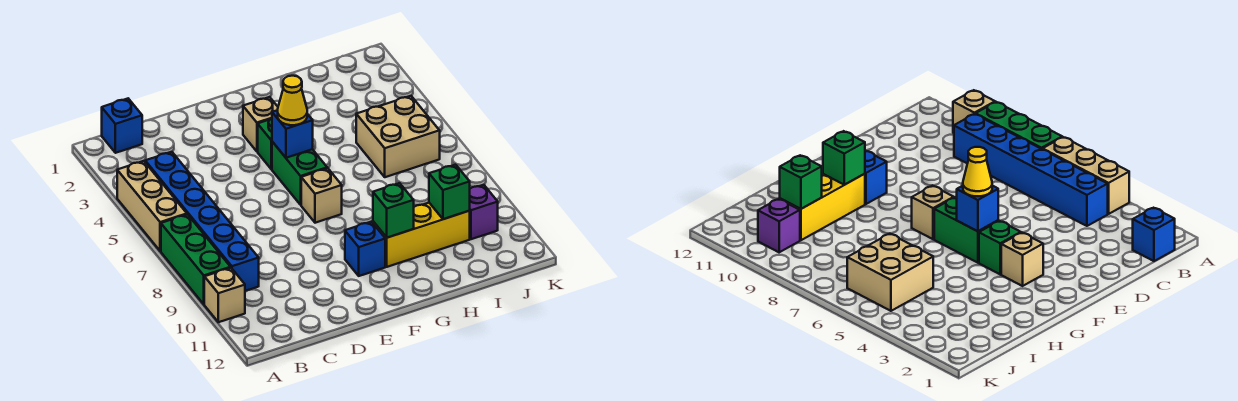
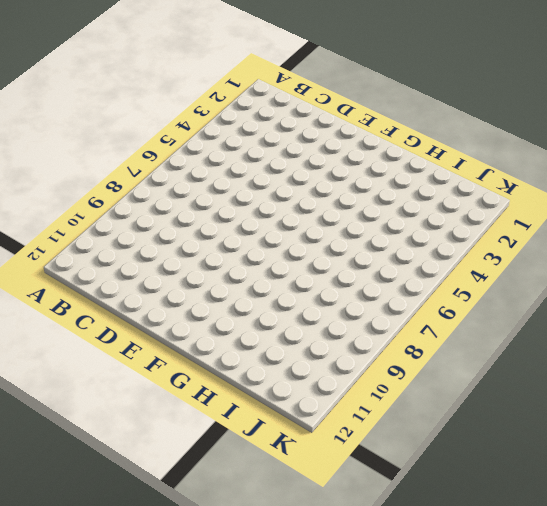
none -> tan brick A4:A6 level 1
none -> green brick A7:A9 level 1
none -> tan brick A10 level 1

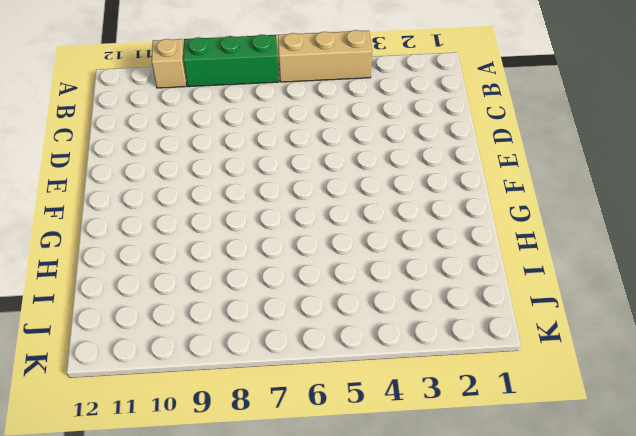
none -> blue brick B1 level 1
none -> blue brick B4:B9 level 1
none -> tan brick F3 level 1

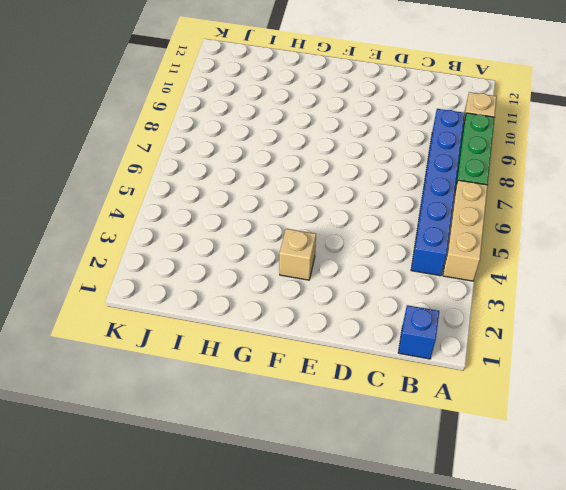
none -> green brick F4 level 1
none -> green brick F5:F6 level 1
none -> tan brick F7 level 1

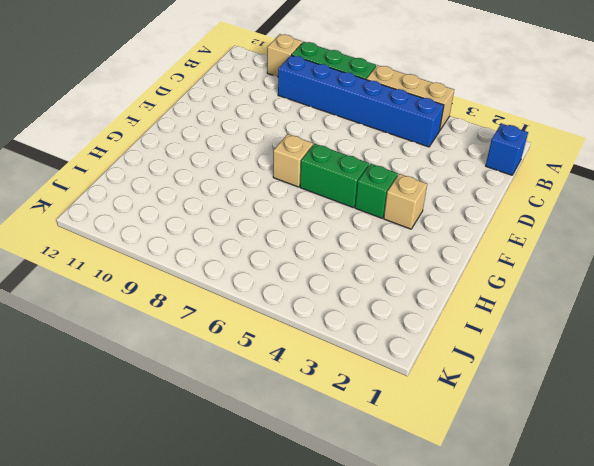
none -> blue brick F10 level 1
none -> yellow brick G10:I10 level 1
none -> tan brick I5:J6 level 1

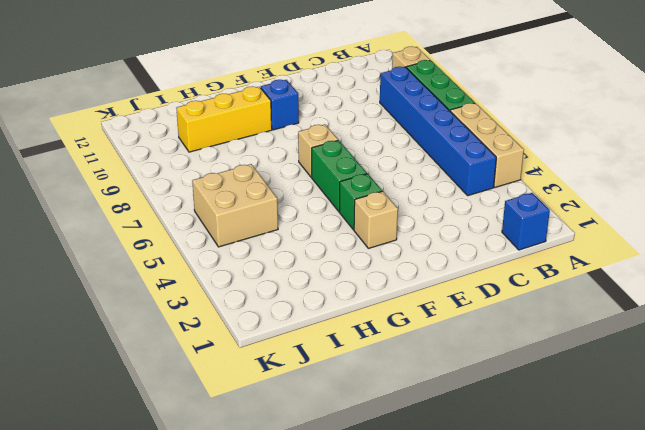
none -> purple brick J10 level 1
none -> blue brick F5 level 2
none -> green brick G10 level 2

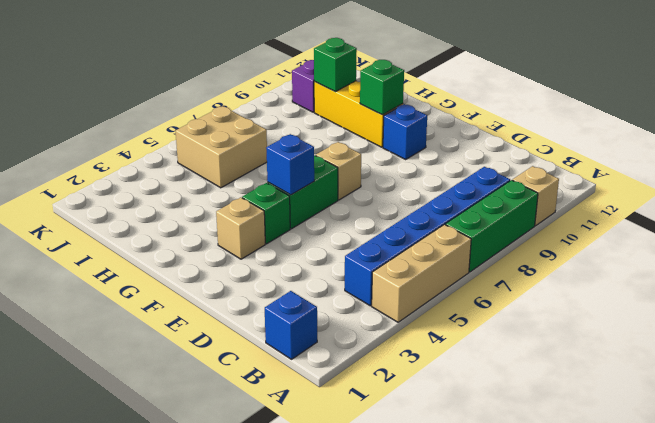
none -> yellow cone F5 level 3

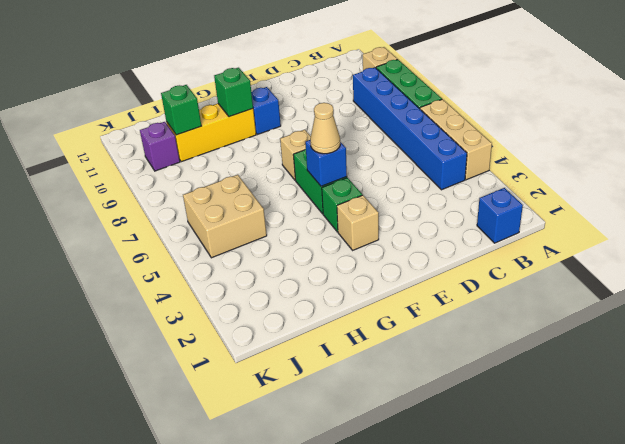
tan cone F5 level 3 -> yellow cone F5 level 3

